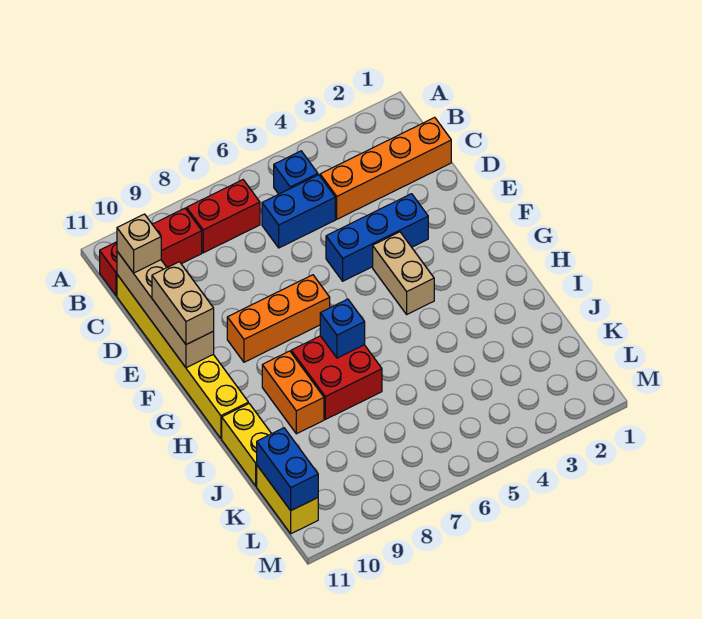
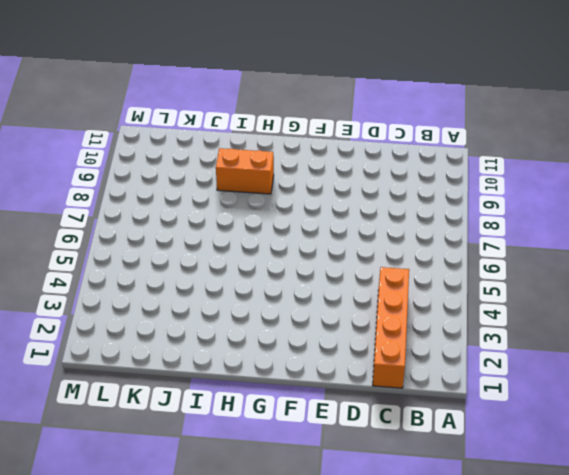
none -> blue brick B5 level 1
none -> red brick B7:B8 level 1
none -> red brick B9:B11 level 1

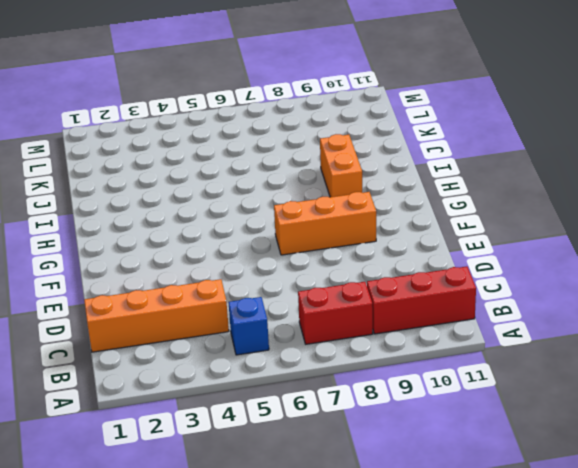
none -> blue brick C5:C6 level 1
none -> yellow brick C11:H11 level 1
none -> blue brick E3:E5 level 1

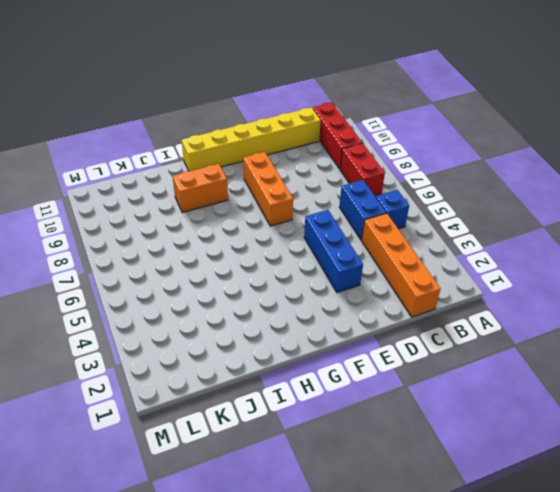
none -> tan brick F4:G4 level 1
none -> red brick H7:I8 level 1
none -> yellow brick I11:J11 level 1

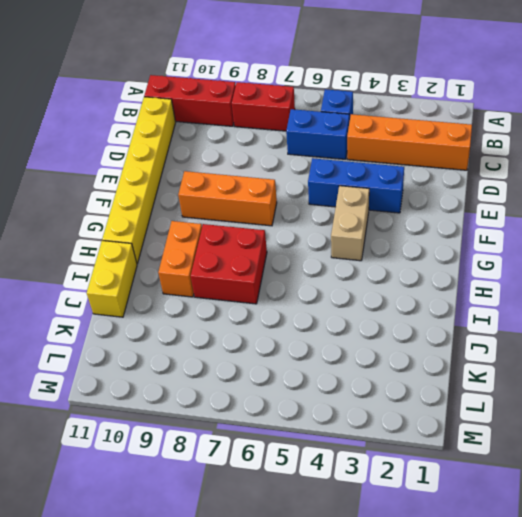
none -> yellow brick K11:L11 level 1
none -> tan brick C11:F11 level 2
none -> blue brick H7 level 2

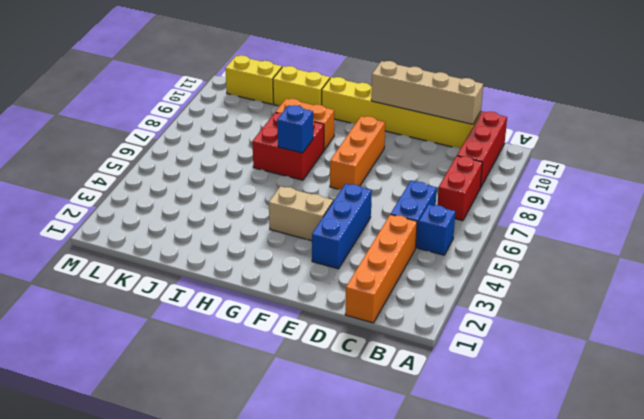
none -> blue brick K11:L11 level 2
none -> tan brick C11 level 3
none -> tan brick E11:F11 level 3

